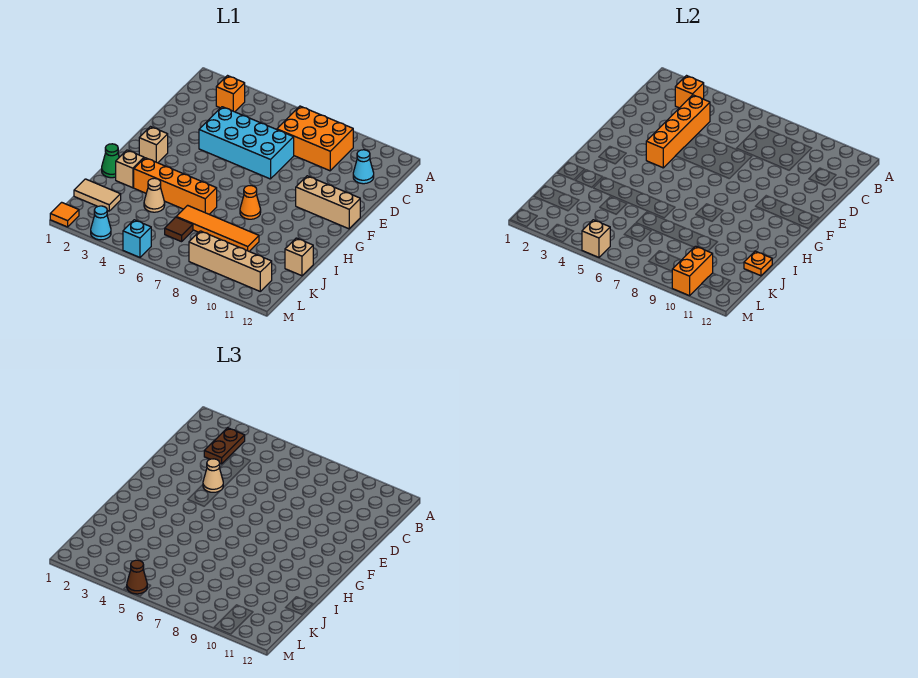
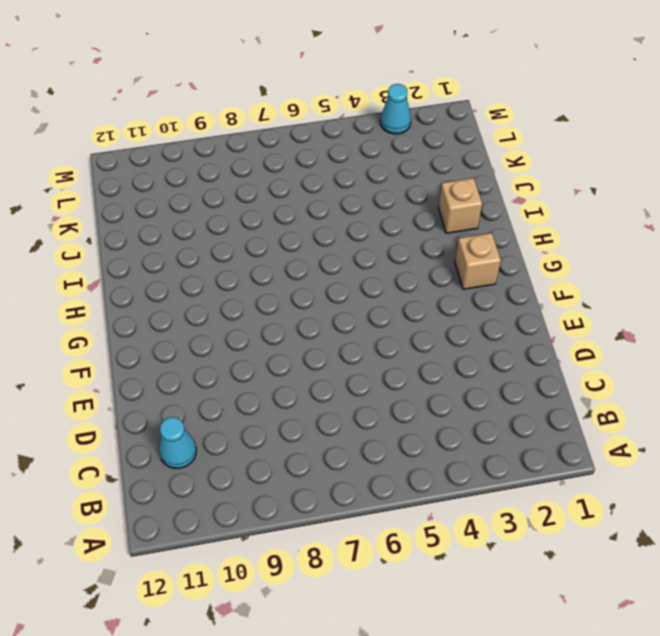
none -> orange brick B3 level 1
none -> orange brick B7:C9 level 1
none -> cyan brick D4:E7 level 1

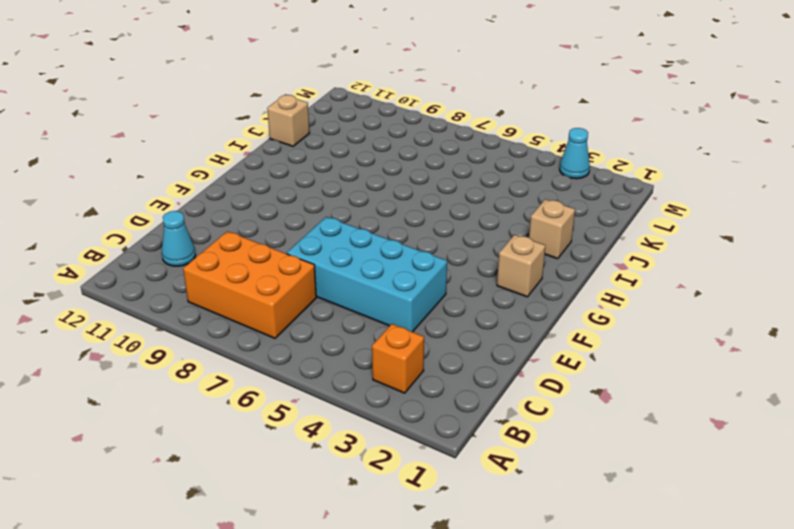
none -> tan brick F10:F12 level 1
none -> orange cone H8 level 1
none -> green cone I1 level 1

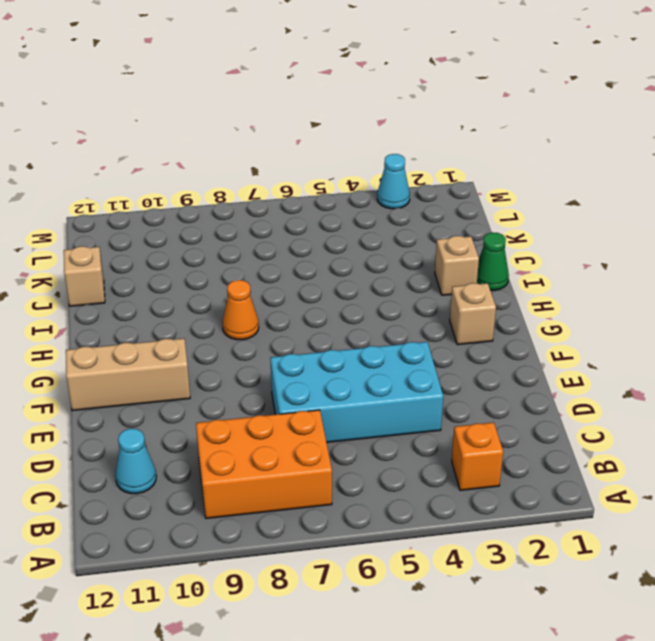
none -> orange brick I3:I6 level 1
none -> tan cone J4 level 1
none -> orange tile J6:J9 level 1

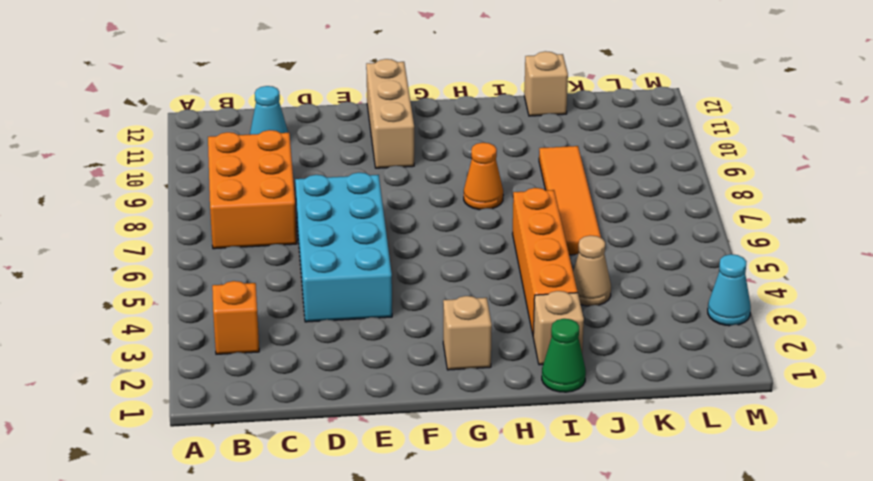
none -> tan tile K1:K2 level 1
none -> brown tile K6 level 1
none -> tan brick L8:L11 level 1

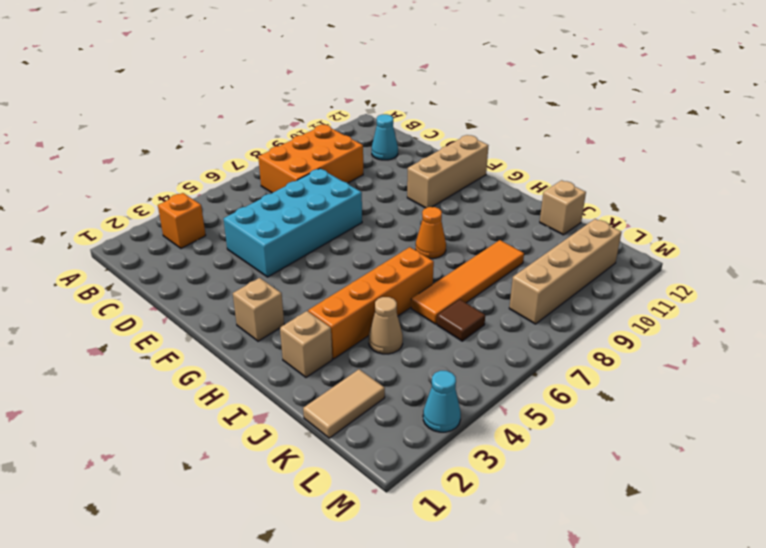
none -> green cone I1 level 1
none -> orange tile M1 level 1
none -> cyan brick M5 level 1

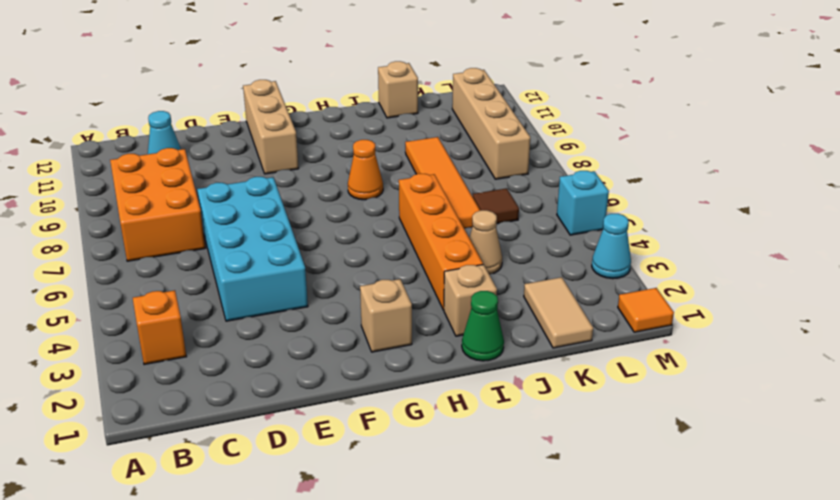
none -> orange brick B3 level 2
none -> orange brick C4:F4 level 2
none -> orange plate J12 level 2

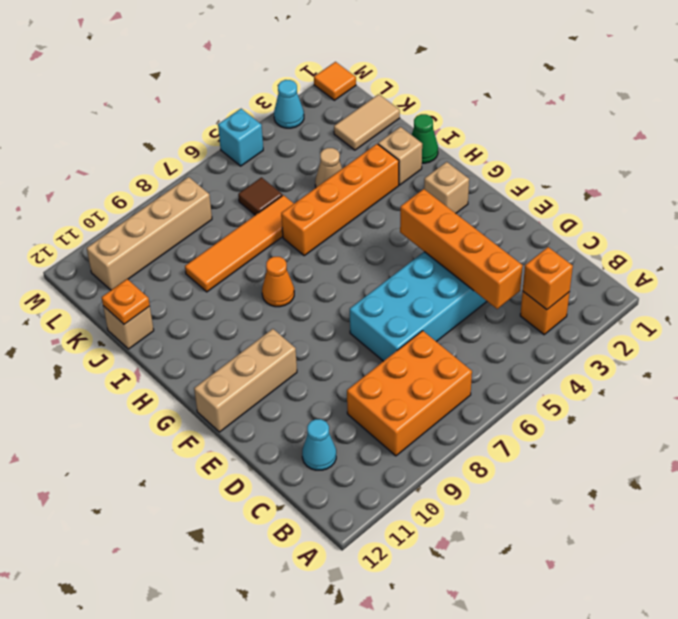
none -> orange brick L10:M10 level 2
none -> tan brick M5 level 2
none -> brown plate B3:C3 level 3

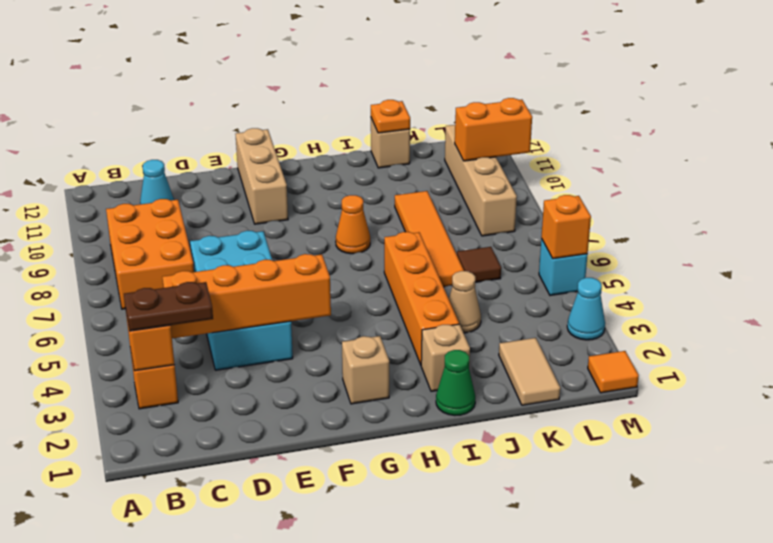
orange brick M5 level 2 -> tan brick M5 level 2
none -> tan cone E4 level 3
none -> brown cone M5 level 3

